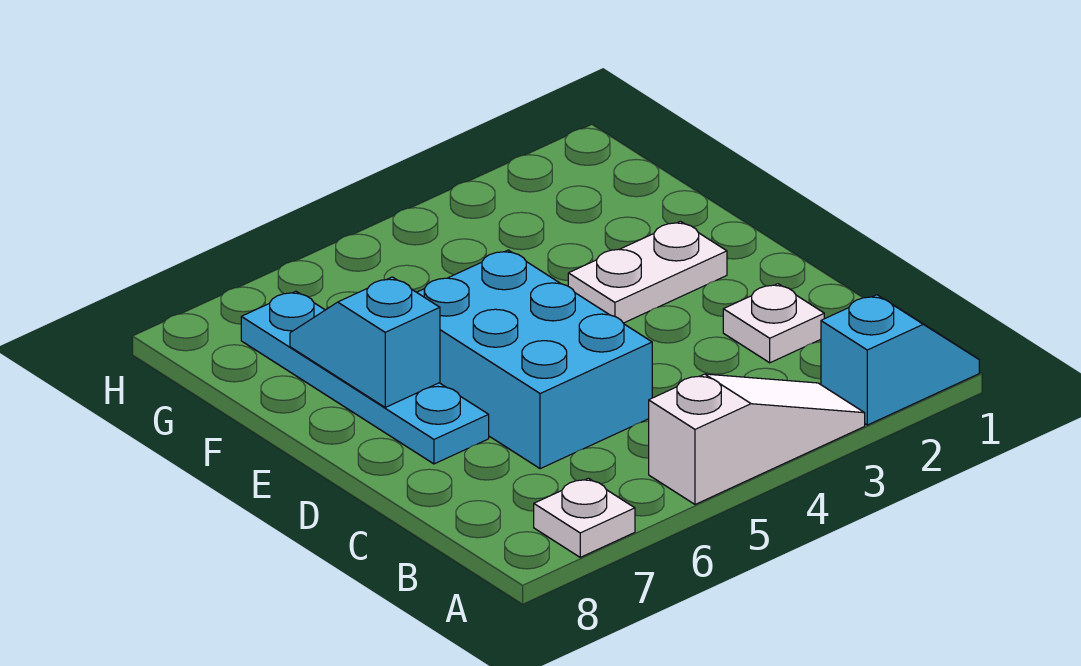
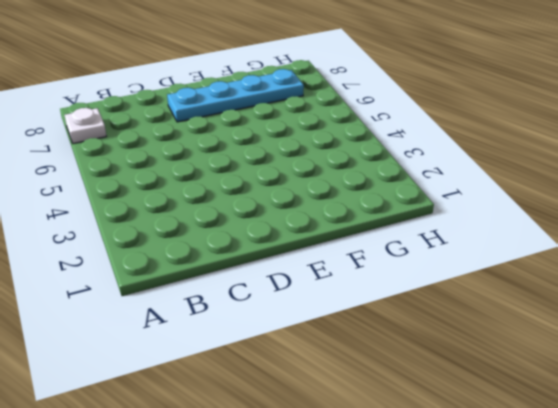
none -> cyan slope A1:A2 level 1 top 2
none -> white slope A3:A5 level 1 top 5

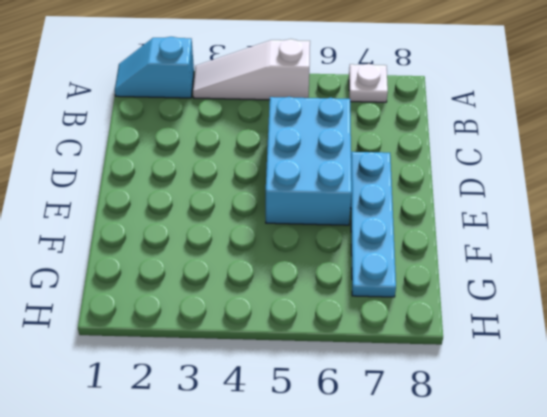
none -> white plate C2 level 1
none -> white plate E2:E3 level 1

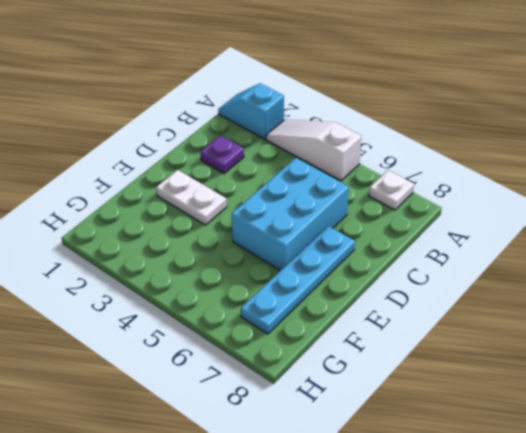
purple plate C2 level 1 -> white plate C2 level 1
none -> cyan slope E7:F7 level 2 top E

